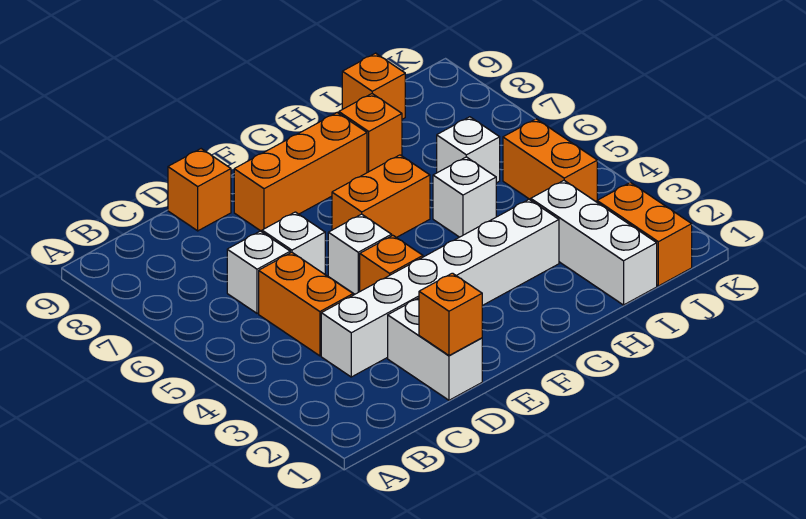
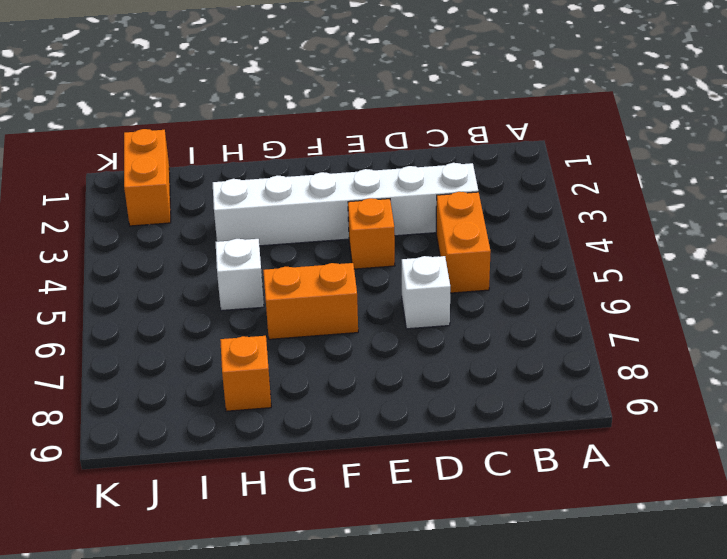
none -> white brick C6 level 1
none -> white brick D1:D2 level 1
none -> orange brick D9 level 1

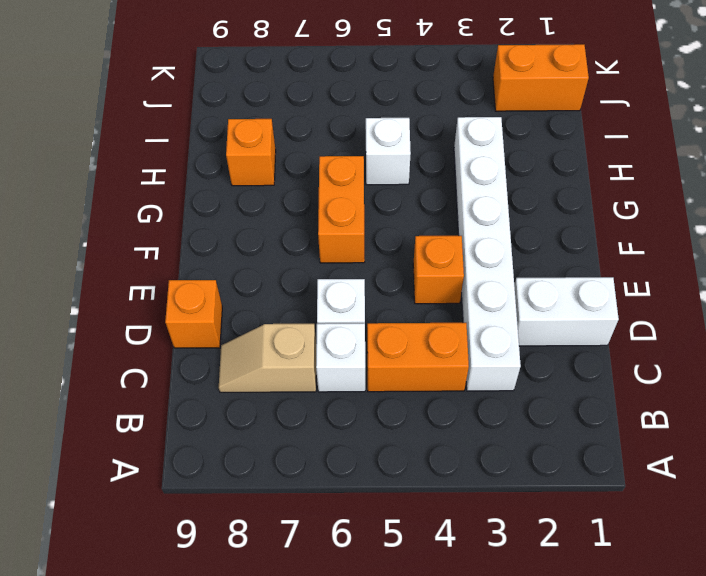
tan slope C7:C8 level 1 top 7 -> none
none -> white brick E5 level 1
none -> orange brick E8:G8 level 1
none -> white brick I1:I3 level 1

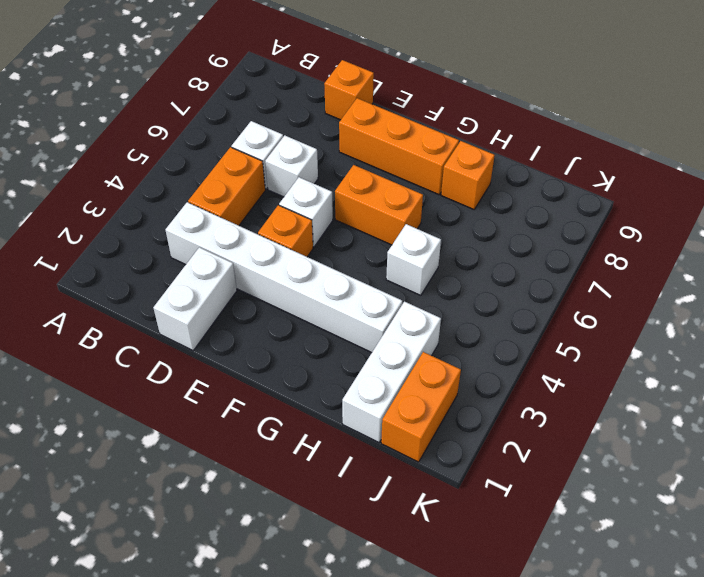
none -> white brick I6 level 1
none -> orange brick I9 level 1
none -> orange brick J4:J5 level 1

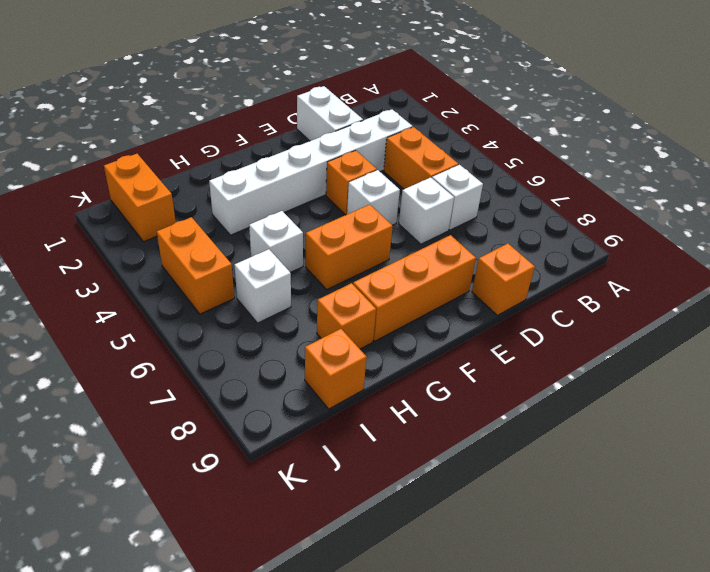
none -> white brick I1:I3 level 1
none -> orange brick D1 level 2

